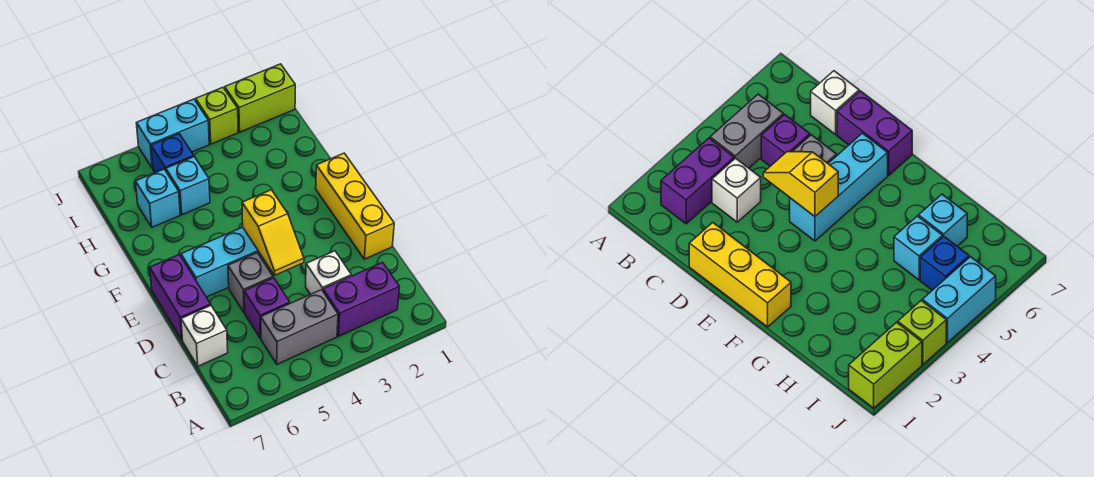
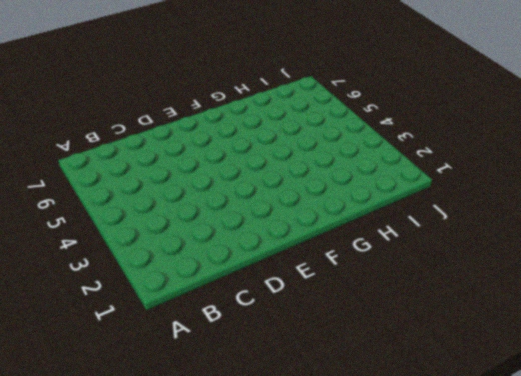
none -> purple brick B2:B3 level 1
none -> grey brick B4:B5 level 1
none -> white brick C3 level 1

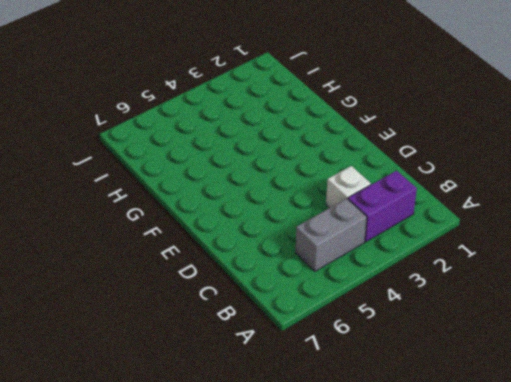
none -> purple brick C5 level 1
none -> white brick C7 level 1
none -> yellow brick D1:F1 level 1

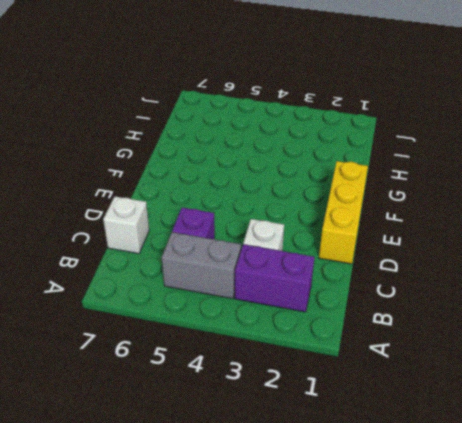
none -> grey brick D5 level 1
none -> purple brick D7:E7 level 1
none -> cyan brick E4:E6 level 1

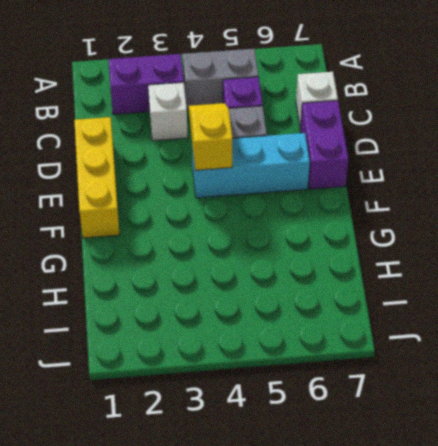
none -> cyan brick H5 level 1
none -> cyan brick H6 level 1
none -> blue brick I5 level 1

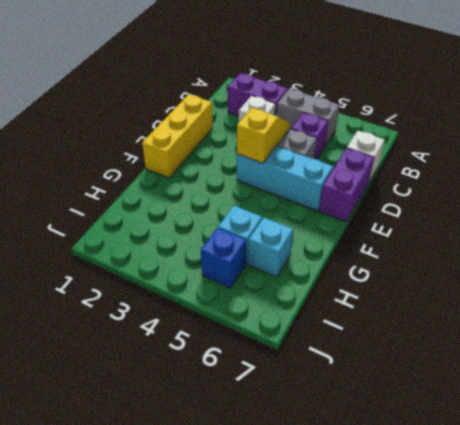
none -> lime brick J1:J2 level 1
none -> lime brick J3 level 1
none -> cyan brick J4:J5 level 1

